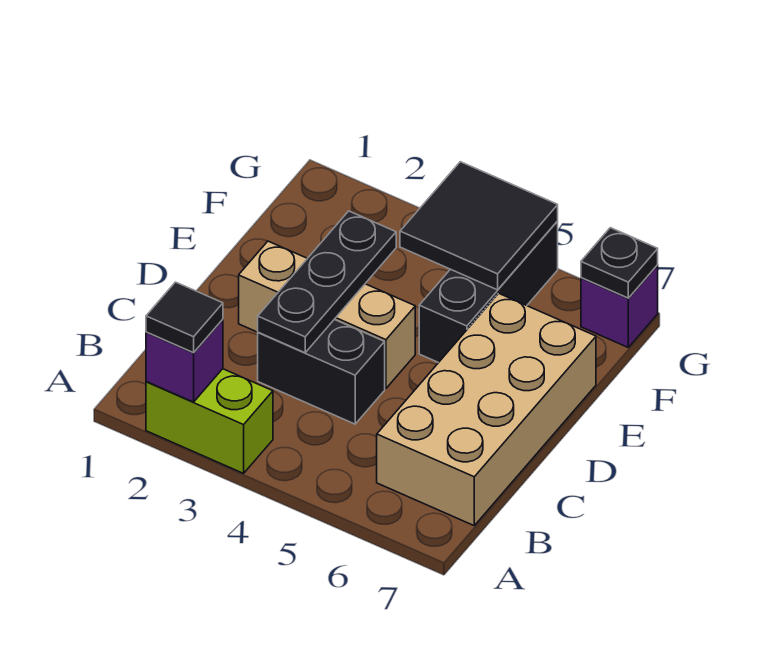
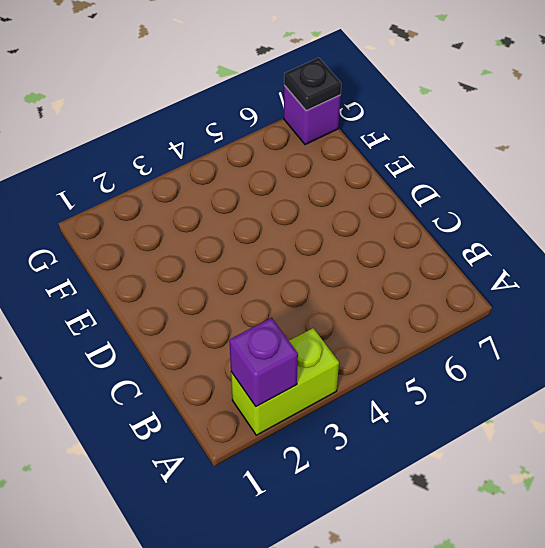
none -> tan brick B6:E7 level 1
none -> black brick C3:C4 level 1

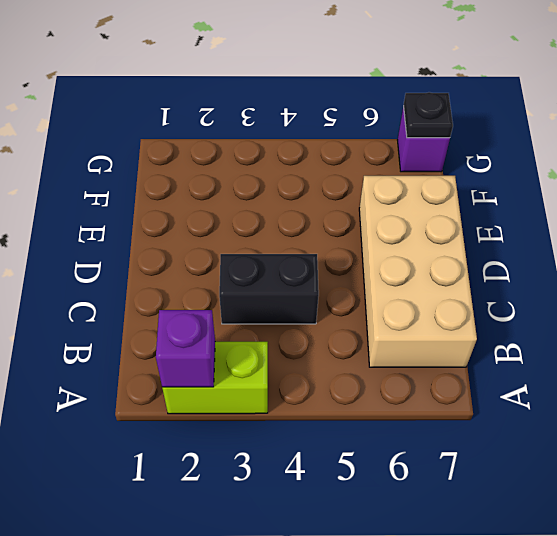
none -> tan brick D2:D4 level 1
none -> black brick E5:G5 level 1

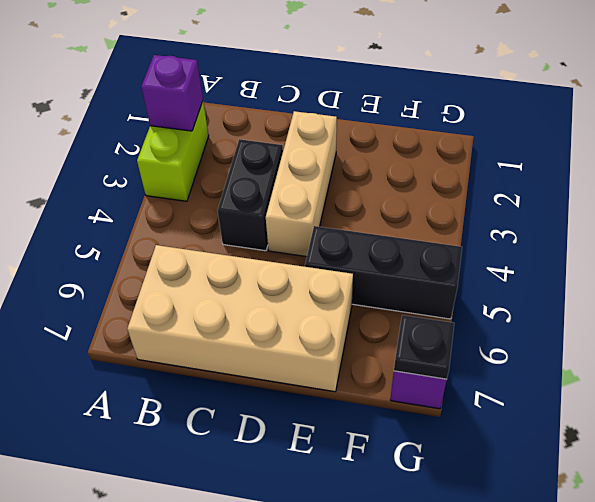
none -> black plate C3:E3 level 2
none -> black tile F4:G5 level 2

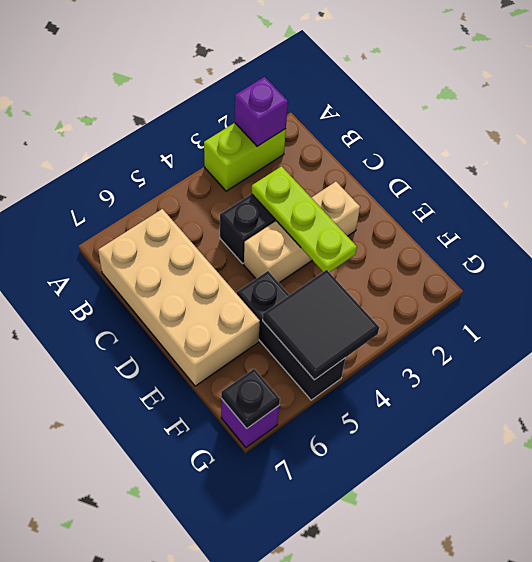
lime plate C3:E3 level 2 -> black plate C3:E3 level 2
none -> black tile A2 level 3

